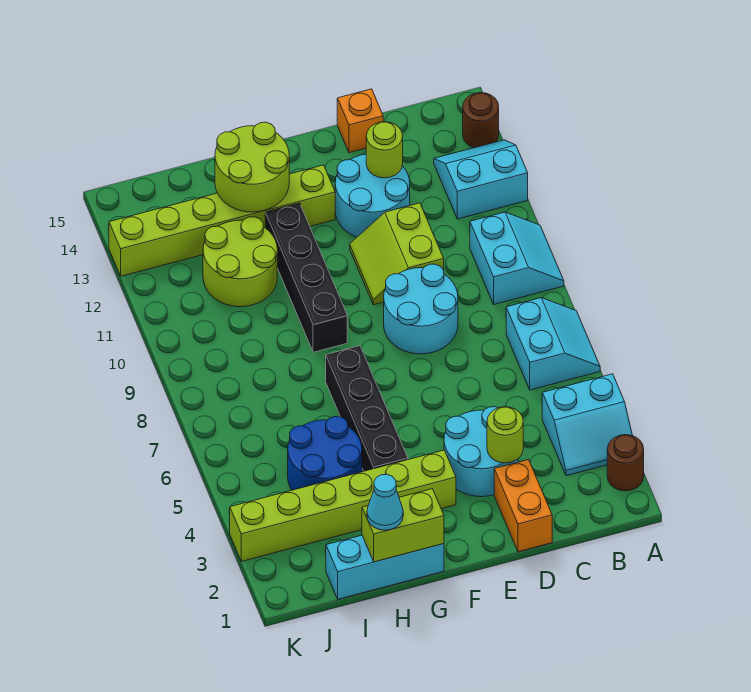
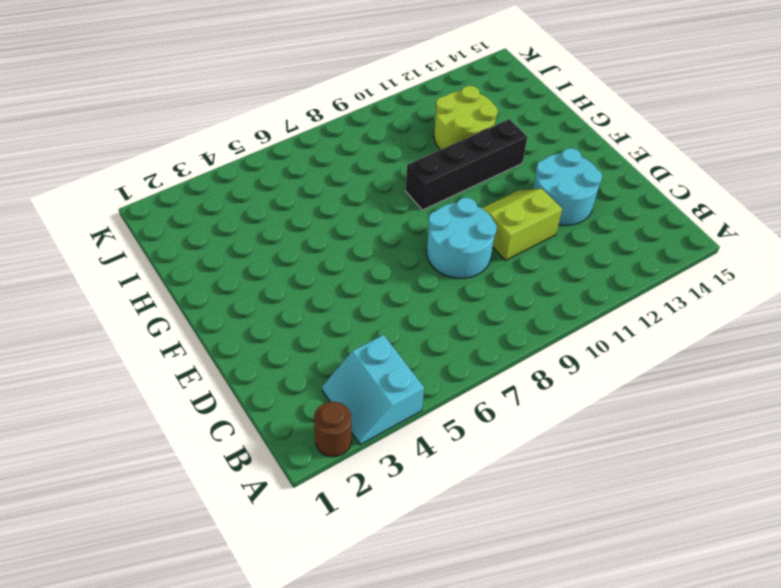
none -> cyan slope A6:B7 level 1 top B
none -> cyan slope A9:B10 level 1 top B
none -> cyan slope A12:B13 level 1 top 12

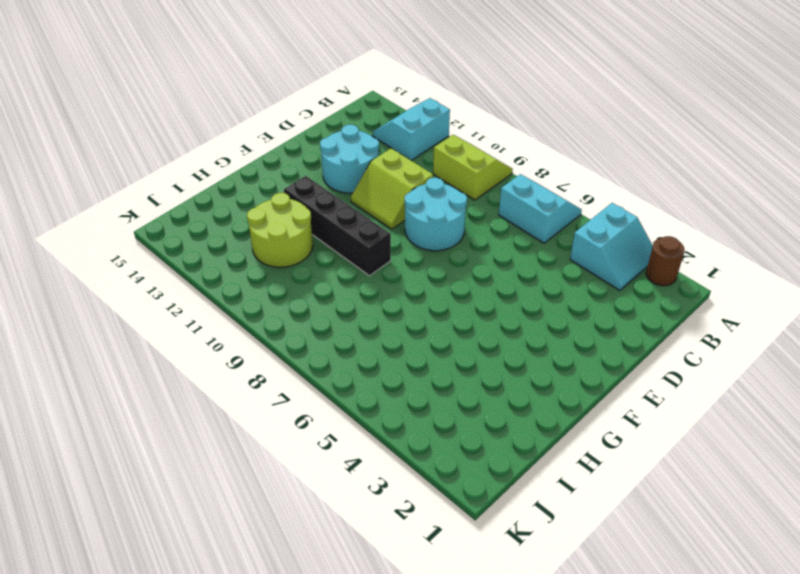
lime slope A9:B10 level 1 top B -> cyan slope A9:B10 level 1 top B
none -> brown round brick A14 level 1
none -> orange brick D1:D2 level 1
none -> cyan round brick D3:E4 level 1

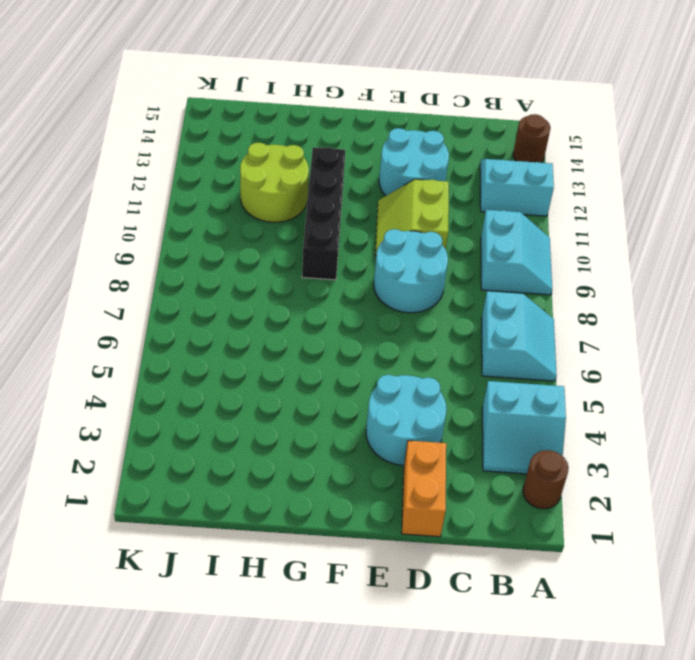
none -> orange brick D15 level 1
none -> lime brick F3:K3 level 1
none -> lime brick F13:K13 level 1

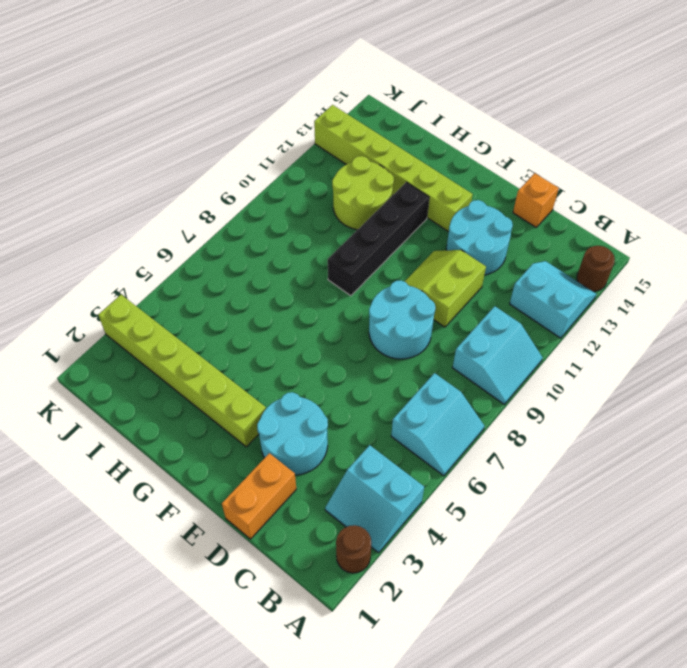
none -> cyan brick G1:I1 level 1
none -> black brick G4:G7 level 1
none -> blue round brick H4:I5 level 1

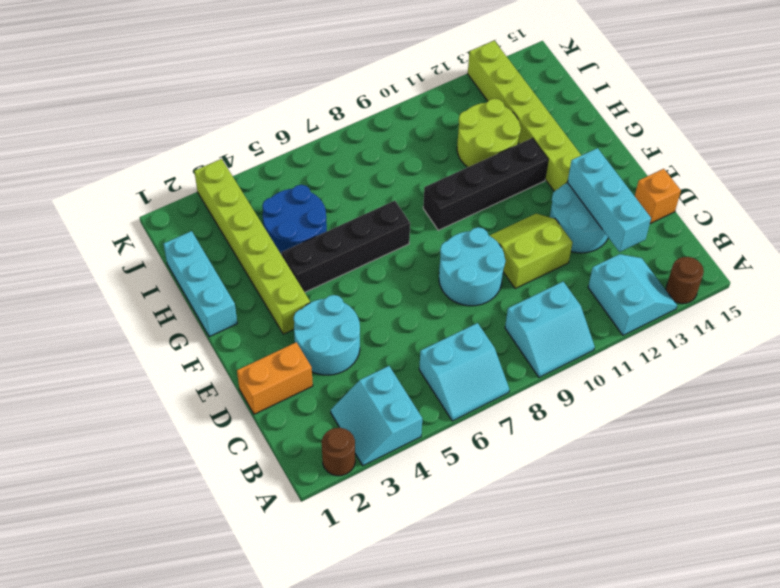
cyan brick C13:E13 level 2 -> lime round brick D13 level 2
none -> lime round brick D3 level 2
none -> lime brick G1:H1 level 2
none -> lime round brick G13:H14 level 2

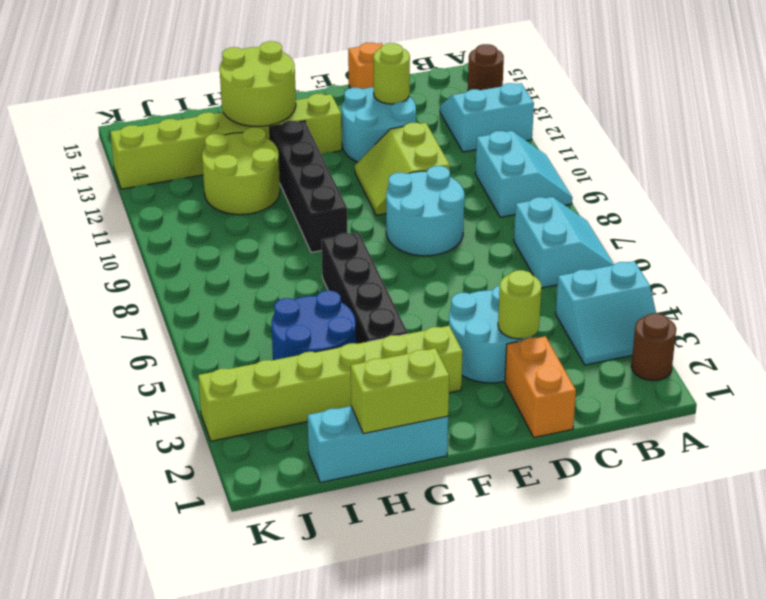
none -> cyan cone H1 level 3

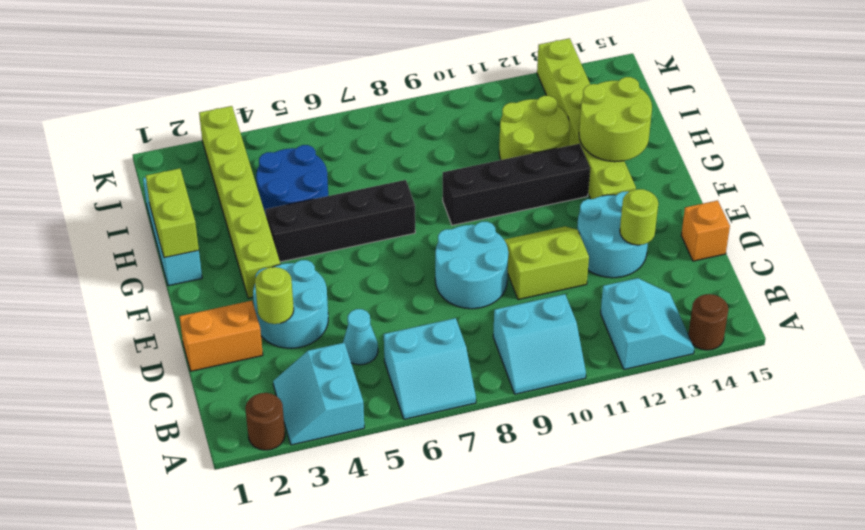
cyan cone C5 level 1 -> cyan cone H1 level 3

